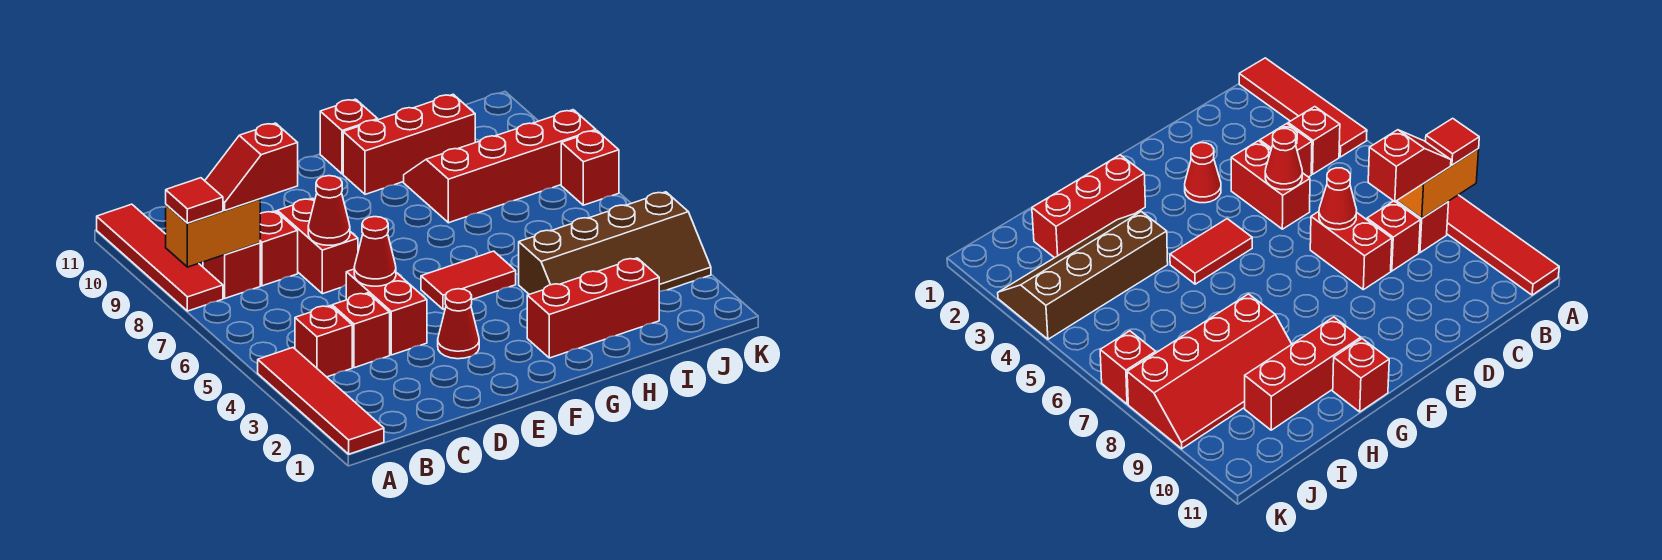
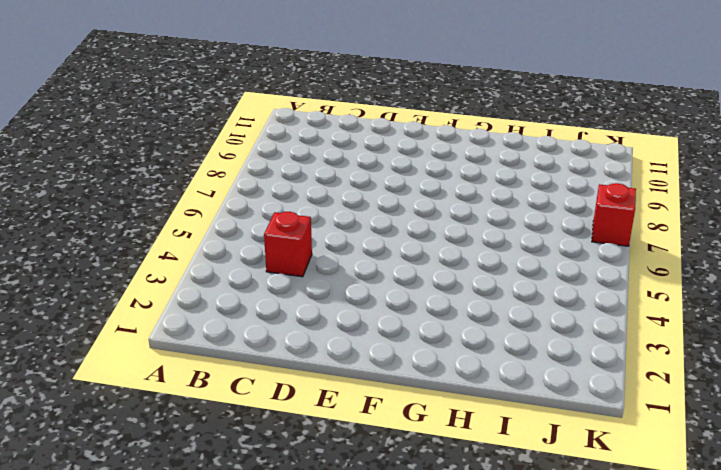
none -> red tile A1:A4 level 1
none -> red tile A8:A11 level 1
none -> red brick B4 level 1

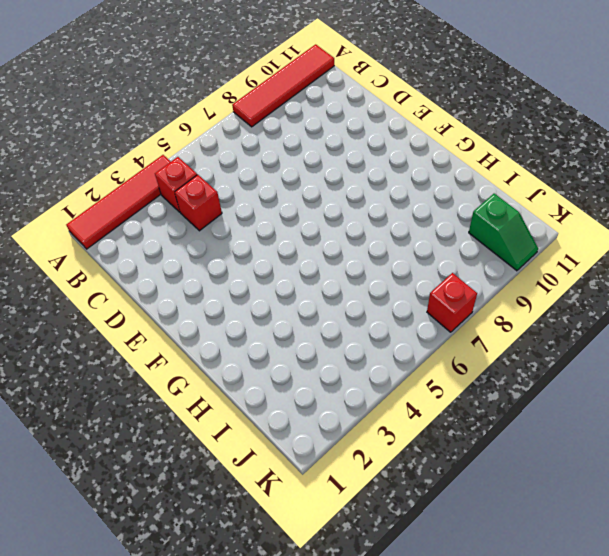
green slope J10:K10 level 1 top J -> none
none -> red brick B8 level 1
none -> red brick C8 level 1
none -> red brick D4:D5 level 1

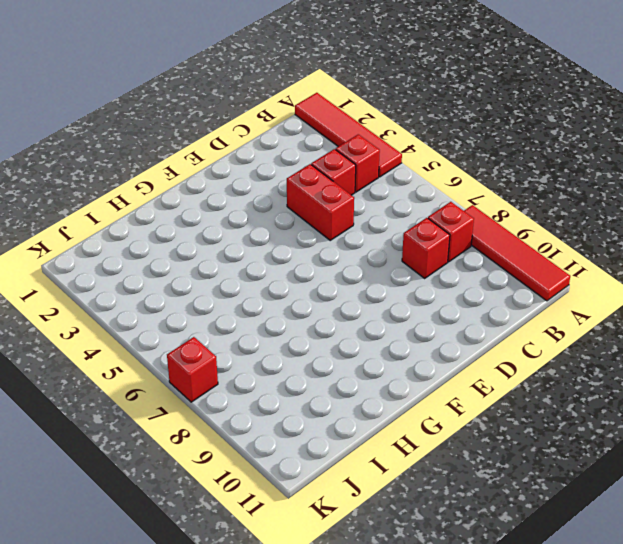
none -> red brick D7:D8 level 1
none -> red cone E3 level 1
none -> red tile F5:G5 level 1

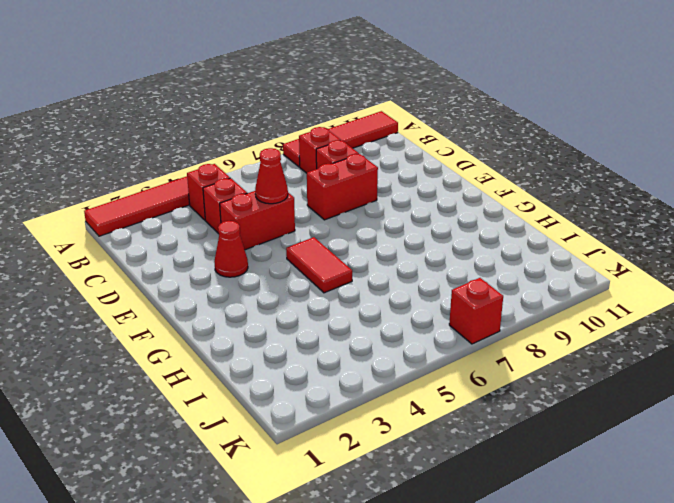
none -> red brick G2:I2 level 1
none -> red brick G10:I10 level 1
none -> red brick G11 level 1

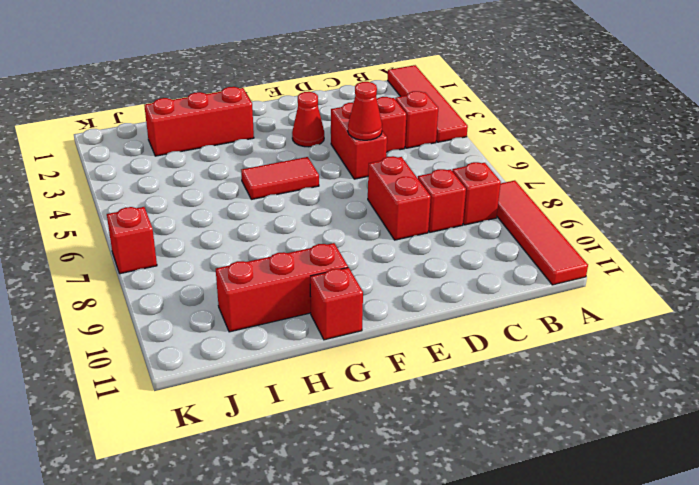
none -> brown slope H3:K4 level 1 top 4
none -> red slope H8:K9 level 1 top 8
none -> orange brick A8:B8 level 2

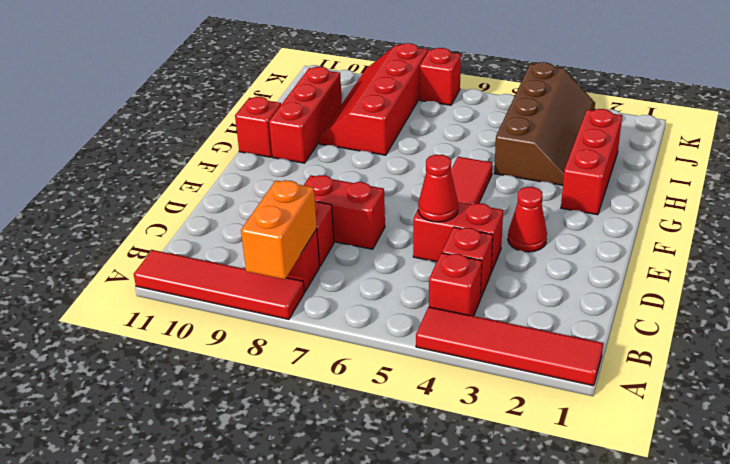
none -> red cone D7 level 2
none -> red tile A8 level 3
none -> red slope B8:C8 level 3 top C

